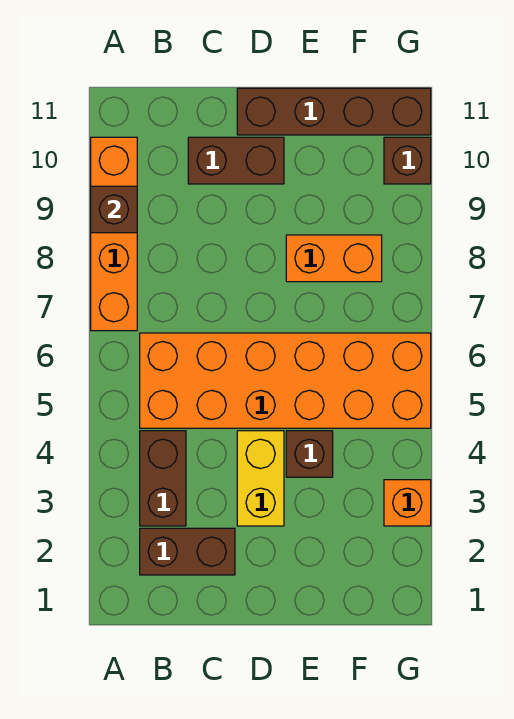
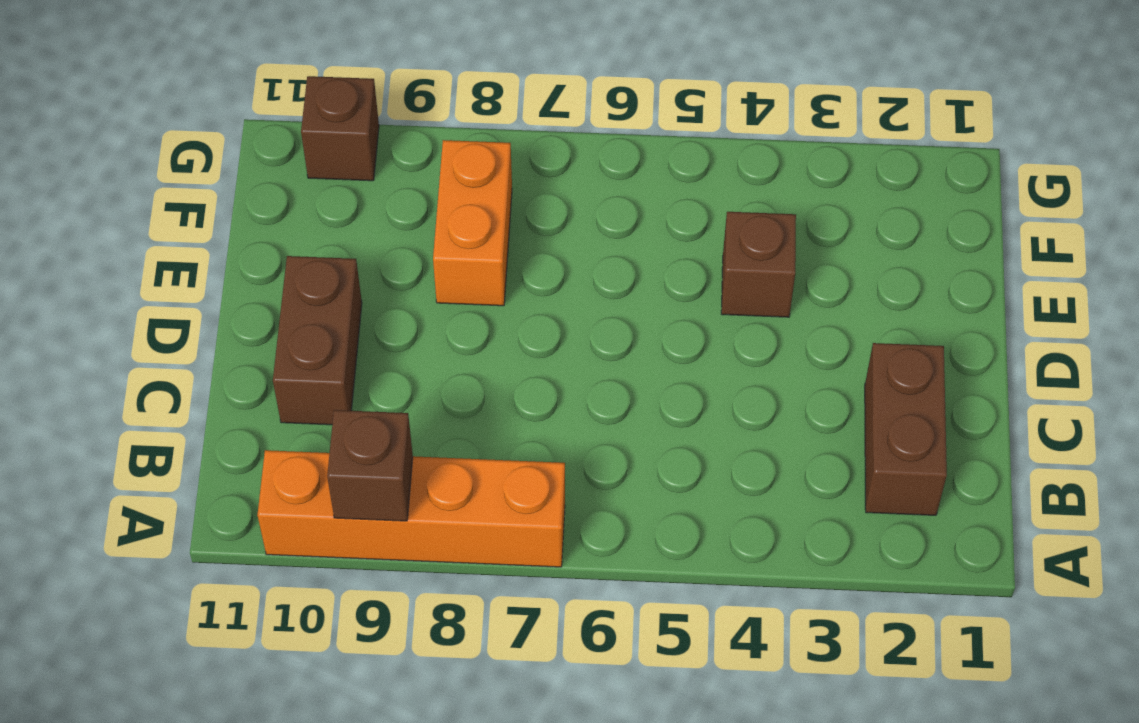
none -> brown brick B3:B4 level 1
none -> orange brick B5:G6 level 1
none -> yellow brick D3:D4 level 1

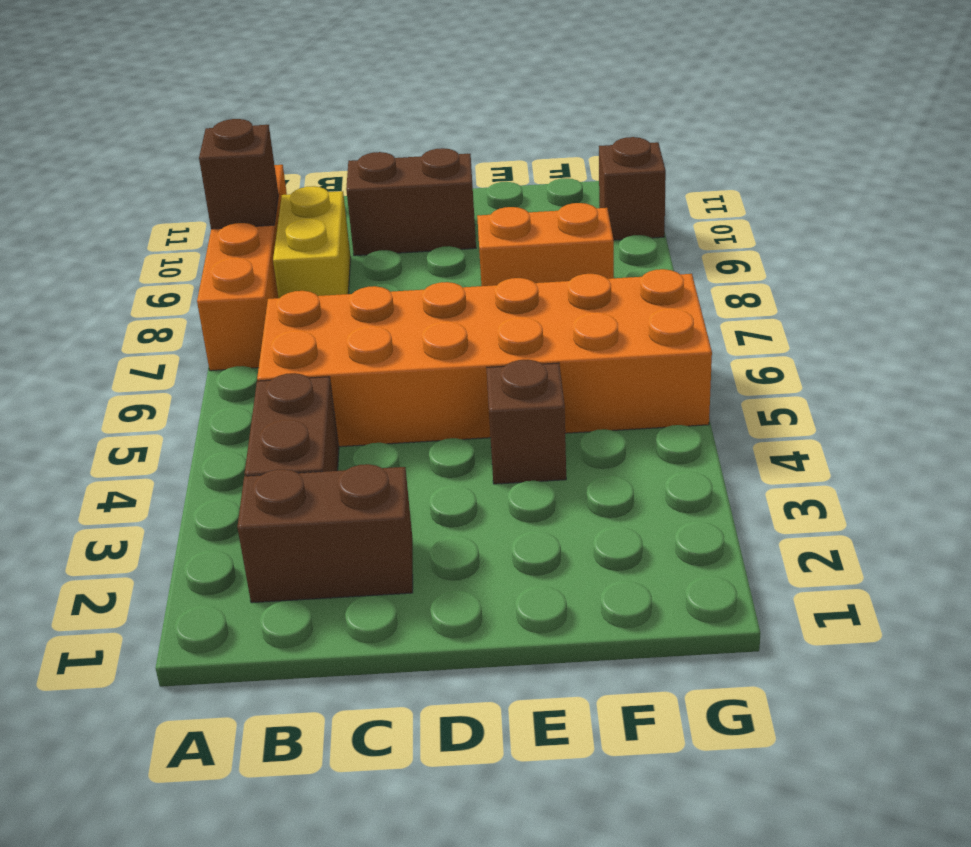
yellow brick B8:B9 level 1 -> yellow brick D3:D4 level 1
none -> brown brick D11:G11 level 1
none -> orange brick G3 level 1

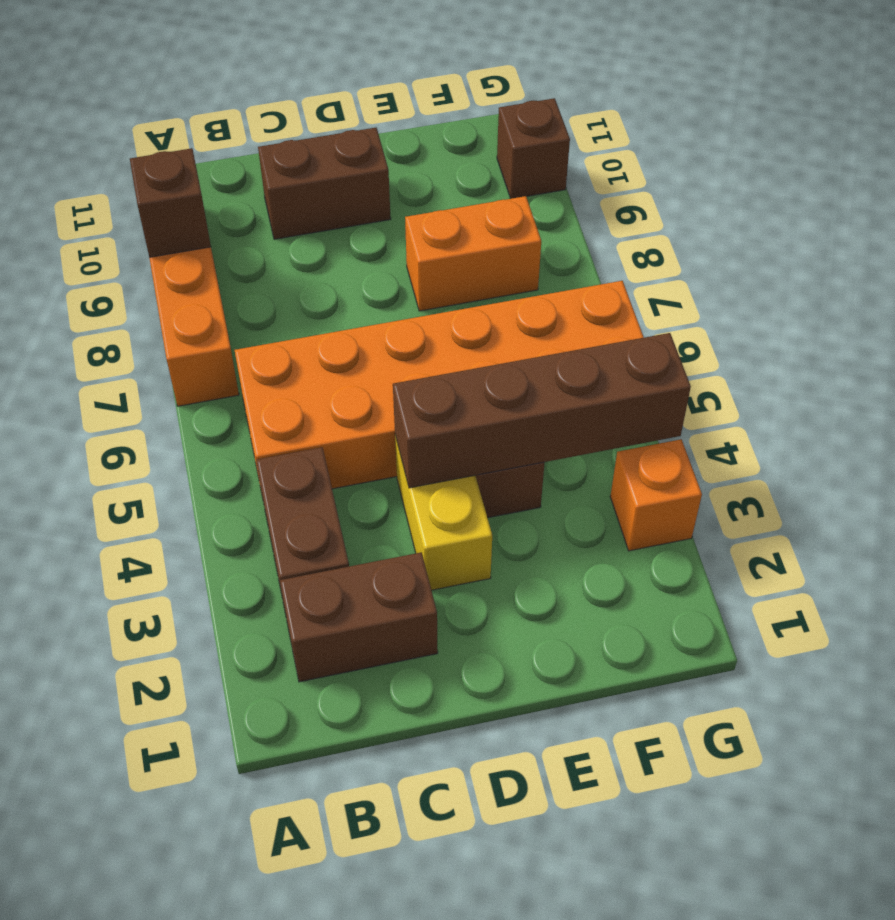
brown brick D4:G4 level 2 -> brown brick D11:G11 level 1

